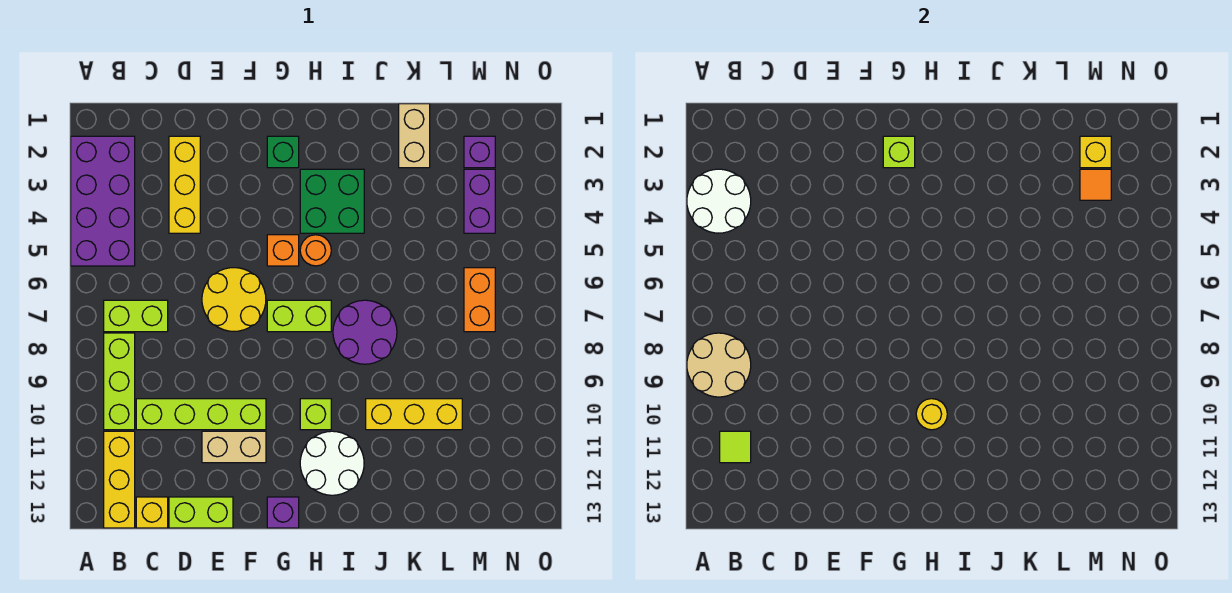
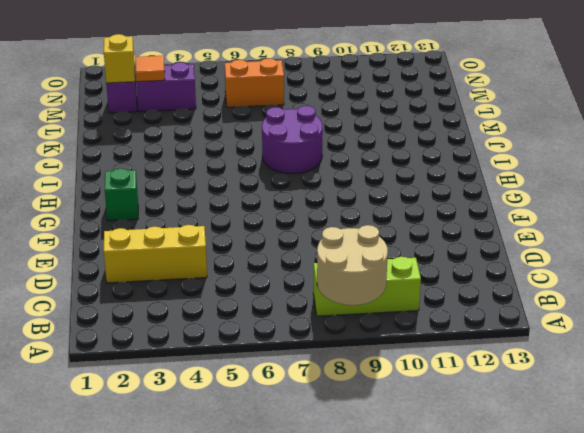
none -> purple brick A2:B5 level 1
none -> lime brick B7:C7 level 1
none -> yellow brick B11:B13 level 1
none -> lime brick C10:F10 level 1

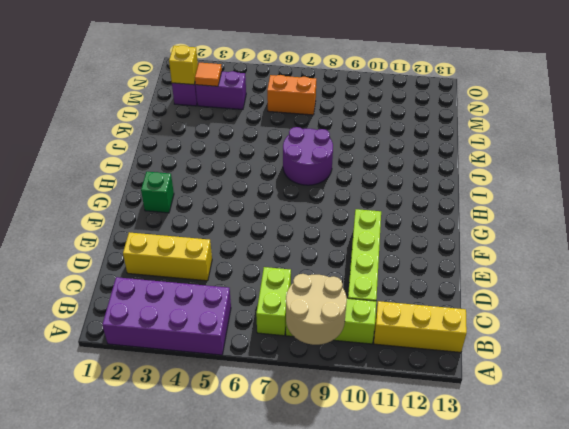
none -> yellow brick C13 level 1
none -> lime brick D13:E13 level 1
none -> yellow round brick E6:F7 level 1
none -> tan brick E11:F11 level 1

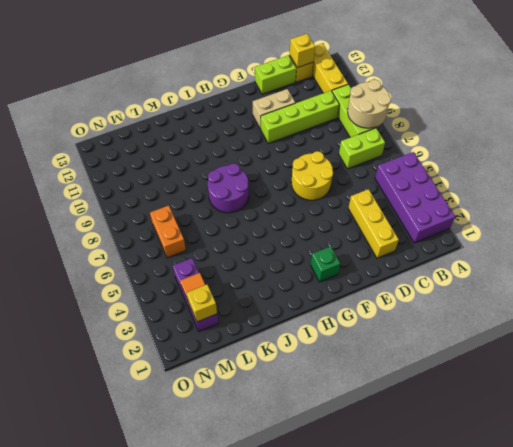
yellow brick C13 level 2 -> none
none -> orange brick G5 level 1
none -> lime brick G7:H7 level 1
none -> purple brick G13 level 1
none -> green brick H3:I4 level 1

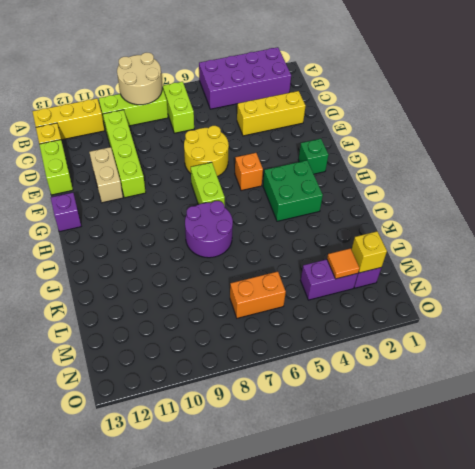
none -> orange round brick H5 level 1
none -> lime brick H10 level 1
none -> white round brick H11:I12 level 1
none -> yellow brick J10:L10 level 1

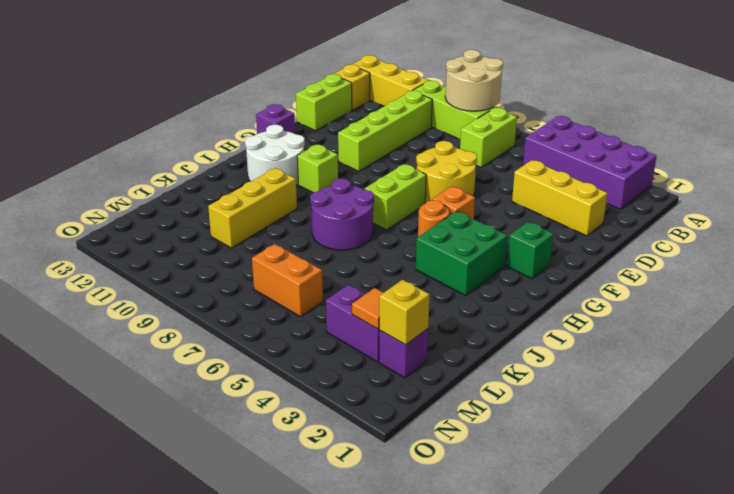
none -> tan brick E11:F11 level 1
none -> tan brick K1:K2 level 1
none -> white round brick A3:B4 level 2
none -> lime tile B11 level 2

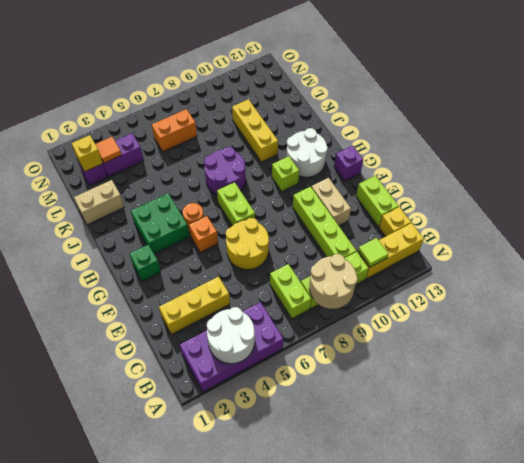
none -> lime brick G2 level 2
none -> yellow round brick H10 level 2

